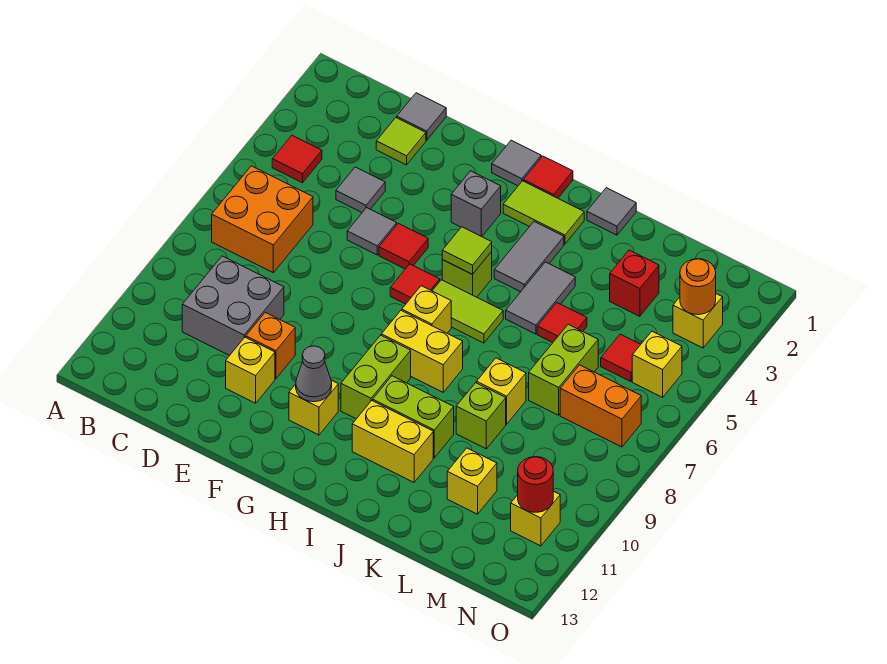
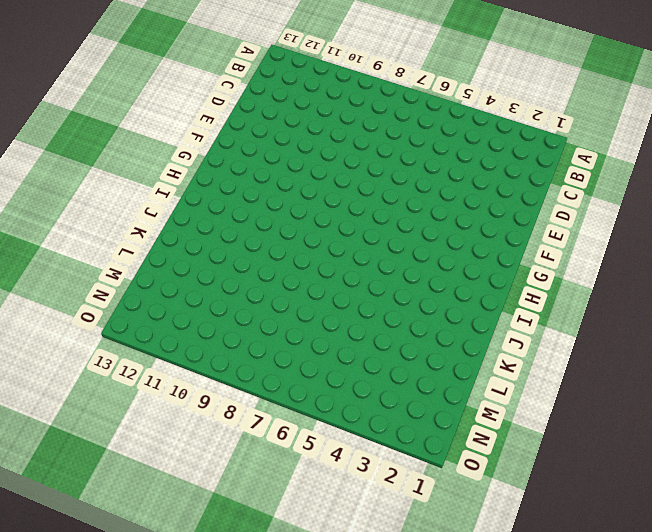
none -> red tile B4 level 1
none -> orange brick B6:C7 level 1
none -> grey brick C9:D10 level 1
none -> grey tile D1 level 1

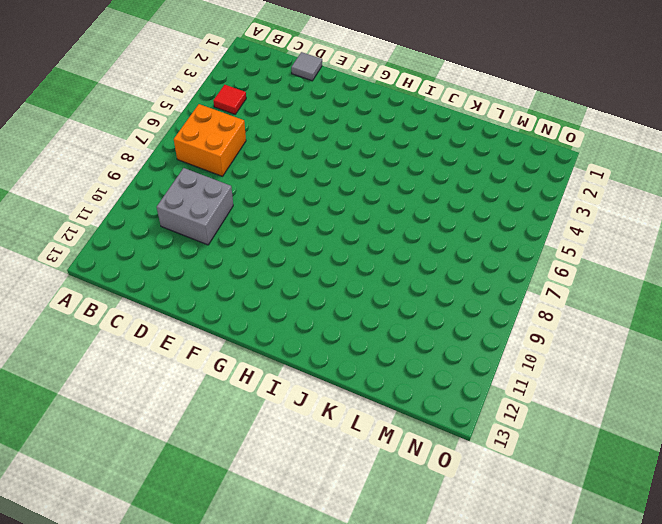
none -> lime tile D2 level 1
none -> grey tile D4 level 1
none -> grey tile E5 level 1
none -> orange brick E10 level 1

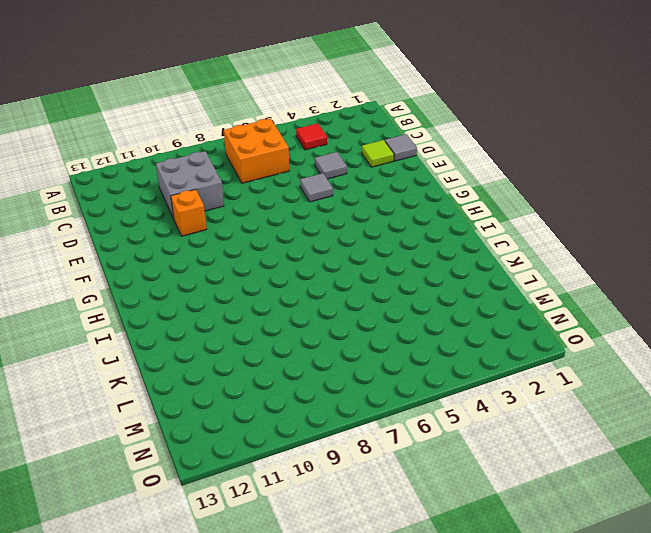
none -> yellow brick E11 level 1
none -> red tile F5 level 1
none -> grey tile G1 level 1
none -> grey brick G3 level 1

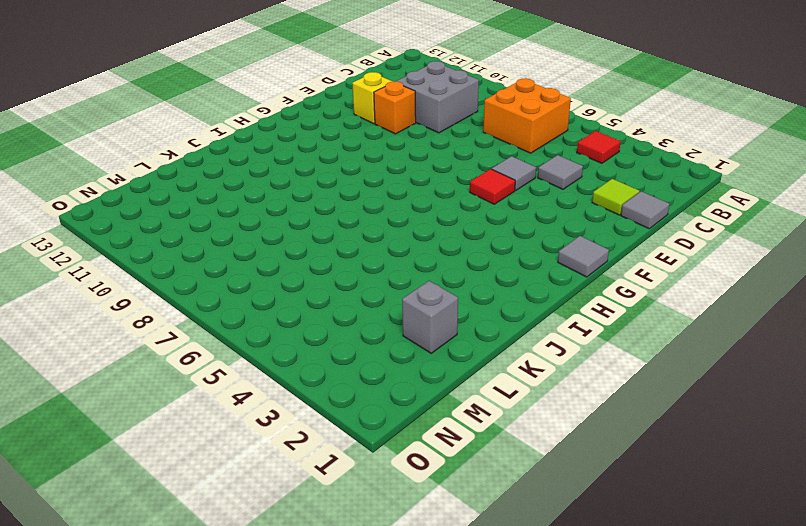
grey brick L2 level 1 -> grey brick G3 level 1
none -> red tile G6 level 1
none -> yellow brick G11 level 1
none -> red tile H1 level 1
none -> lime tile H2:I2 level 1

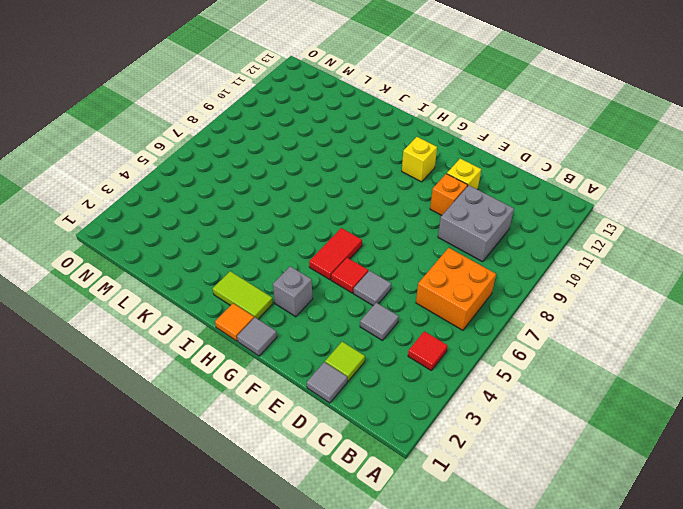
red tile G5:G6 level 1 -> red tile G6 level 1
orange tile H1 level 1 -> red tile H1 level 1
none -> lime brick H5 level 1
none -> lime tile H6:I6 level 1
none -> yellow brick H7 level 1
none -> yellow brick H8:I8 level 1

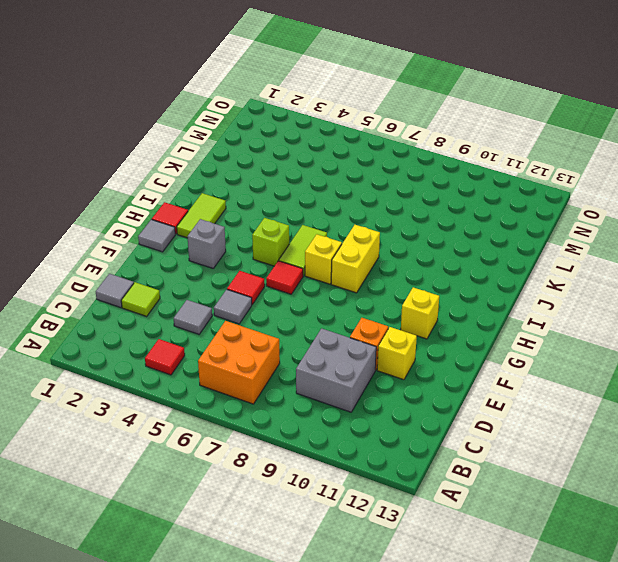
none -> lime brick H9:H10 level 1
none -> grey tile I3:I4 level 1
none -> lime brick I10:J10 level 1
none -> yellow brick I11:J11 level 1

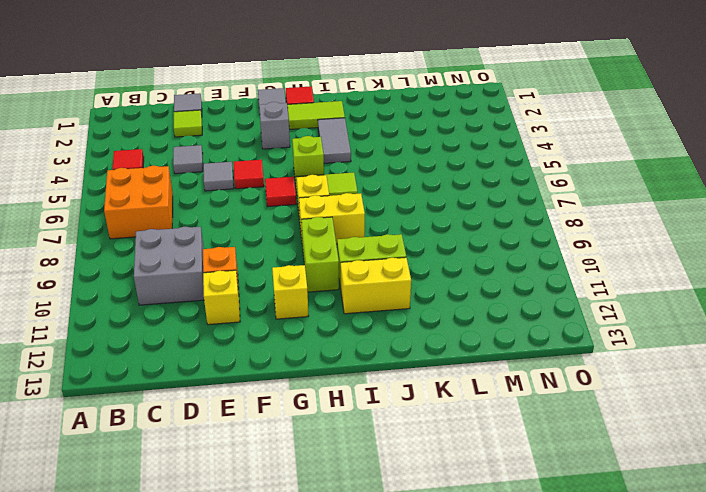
none -> grey tile J1 level 1
none -> grey tile J4:J5 level 1
none -> red tile K5 level 1
none -> yellow brick K8 level 1

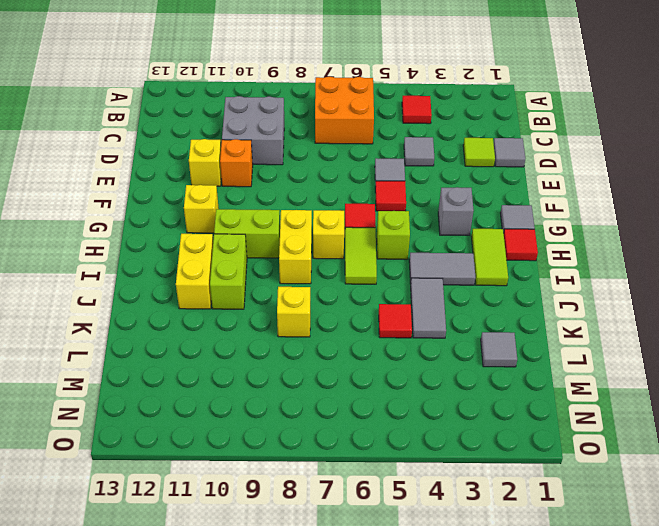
grey tile J4:K4 level 1 -> grey tile J4:J5 level 1
grey tile L2 level 1 -> grey tile J1 level 1
none -> lime brick K9 level 1
none -> red brick L3 level 1
none -> lime brick L6:L7 level 1
none -> yellow brick L11 level 1

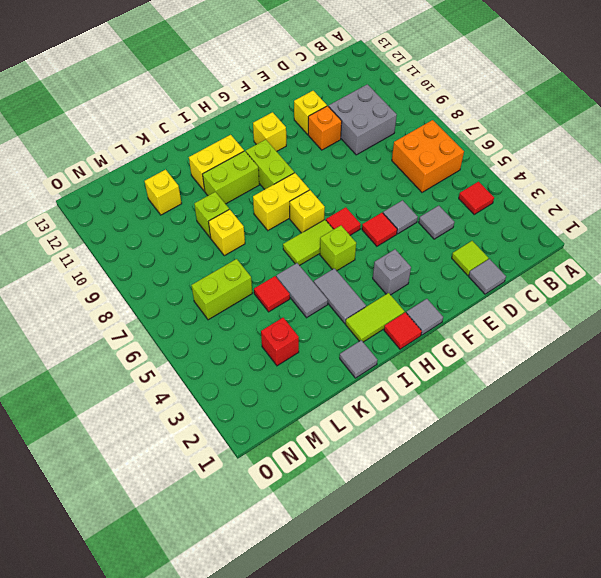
lime brick L6:M6 level 1 -> lime brick L6:L7 level 1
none -> red tile M5 level 1
none -> orange brick M7:N7 level 1
none -> yellow brick N3 level 1
none -> yellow brick N5 level 1

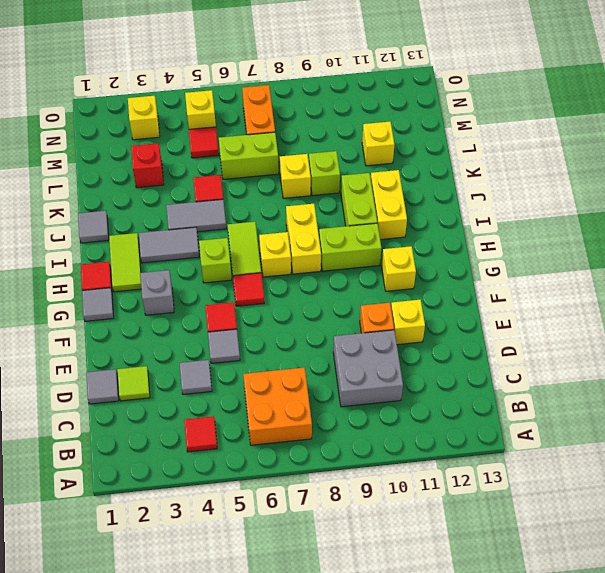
none -> yellow brick N11 level 1
none -> grey cone G11 level 2
none -> lime tile H5 level 2
none -> orange round brick N3 level 2

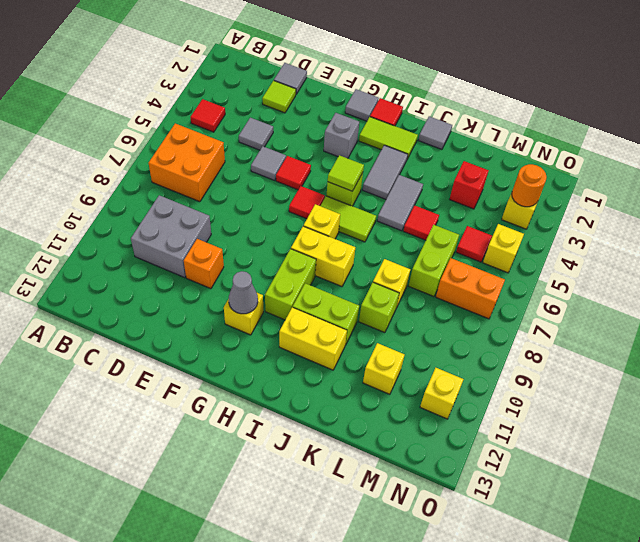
none -> yellow brick E11 level 1
none -> red round brick N11 level 2

